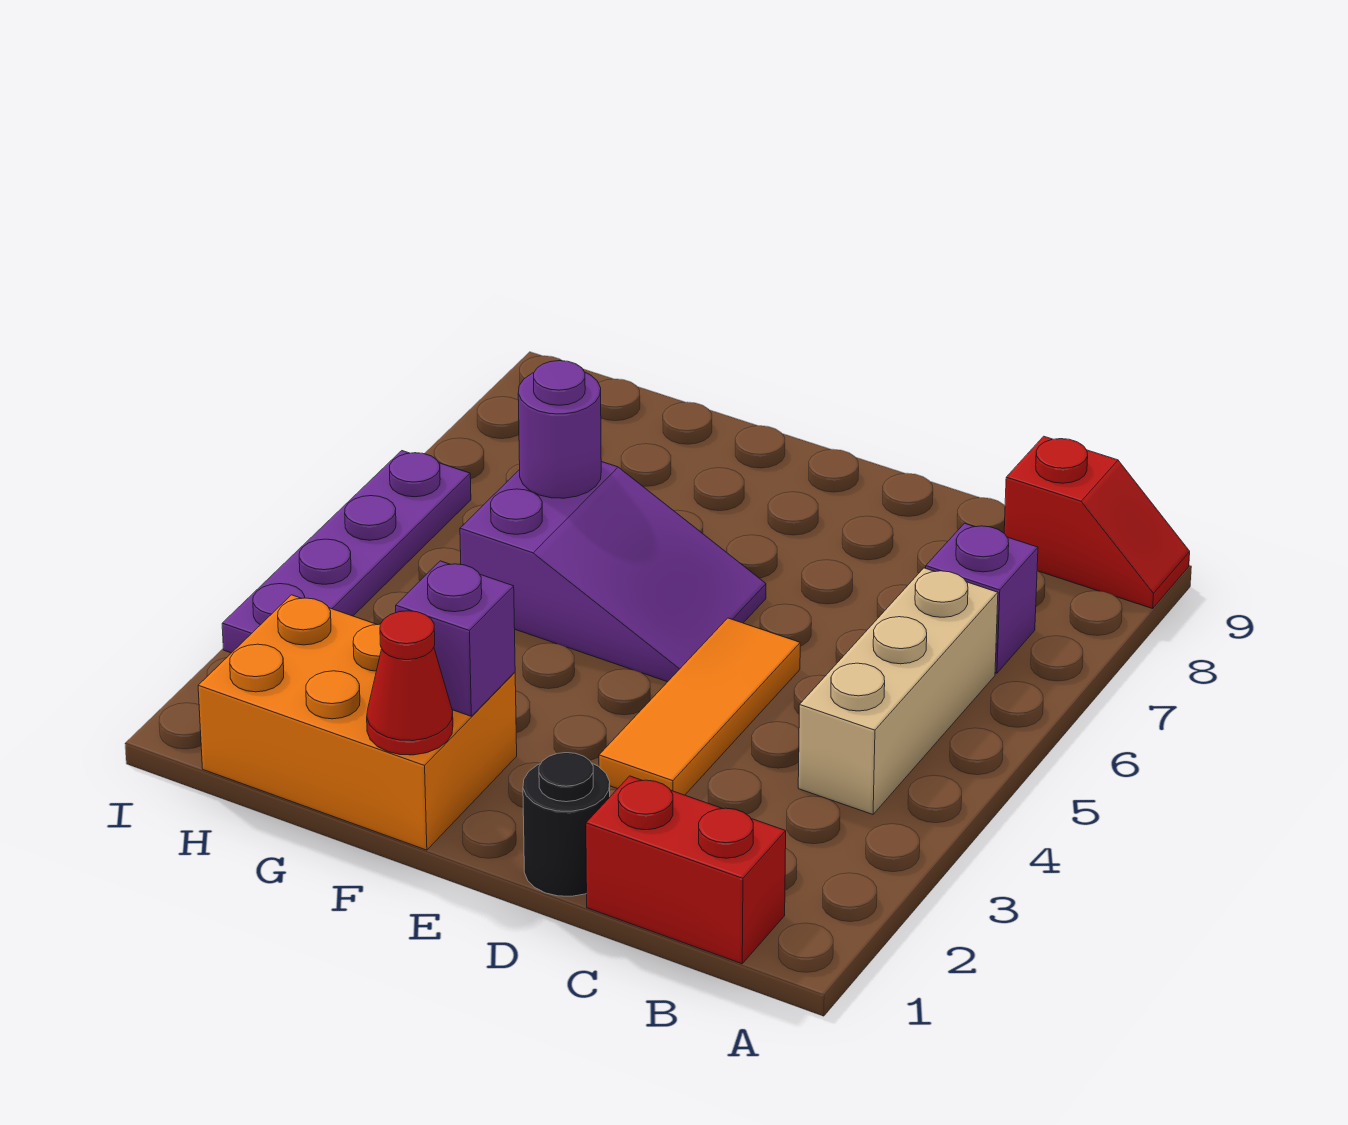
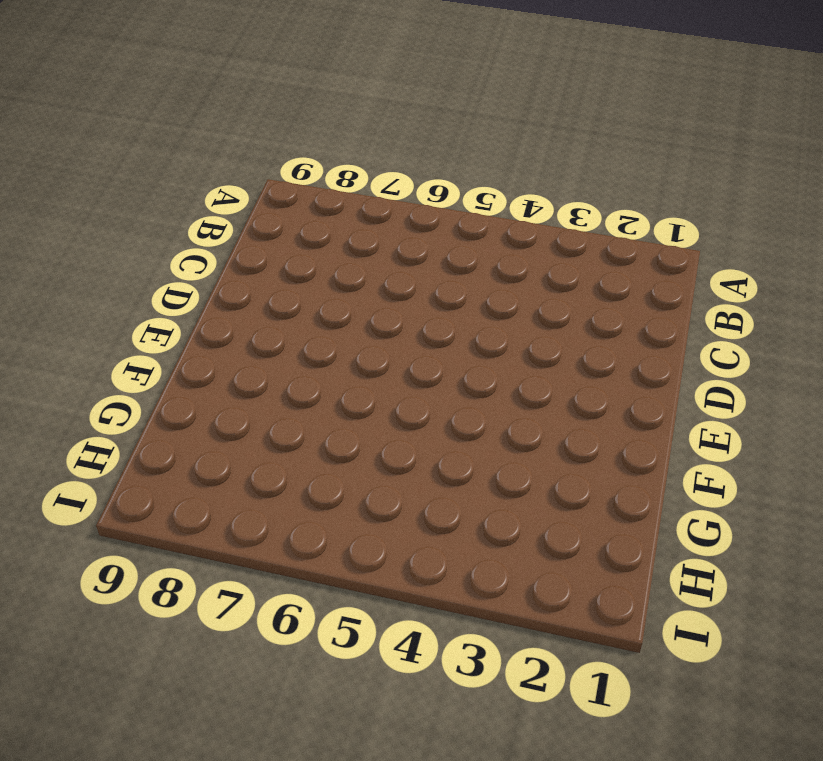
none -> red slope A9:B9 level 1 top B
none -> red brick B1:C1 level 1
none -> tan brick B4:B6 level 1

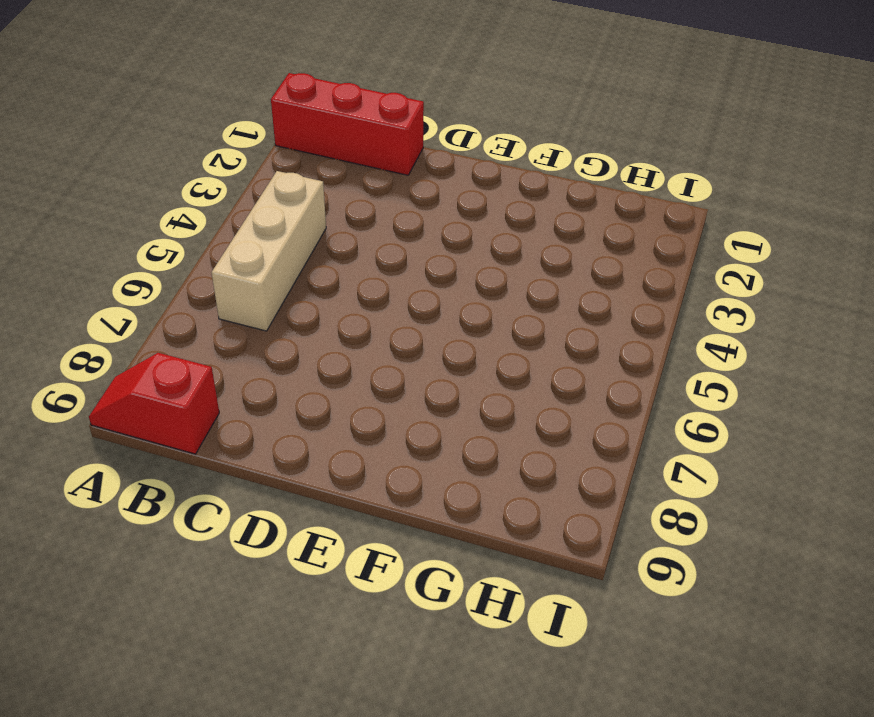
red brick A1:C1 level 1 -> red brick B1:C1 level 1
none -> purple brick B7 level 1
none -> black round brick D1 level 1
none -> orange tile D3:D5 level 1

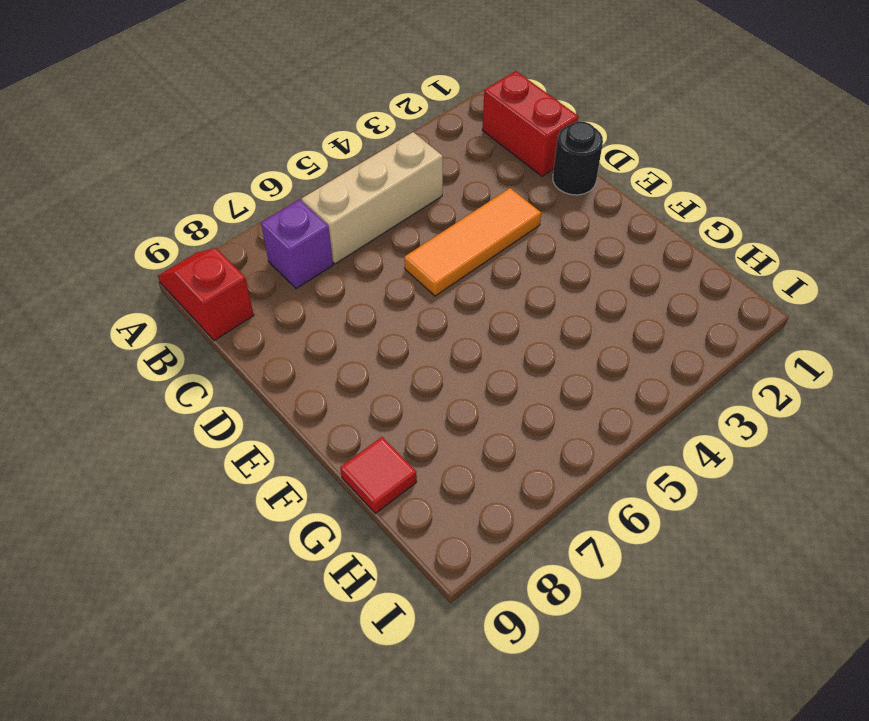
red tile G9 level 1 -> none
none -> purple slope E5:G6 level 1 top G
none -> orange brick F1:H2 level 1
none -> purple plate I3:I6 level 1

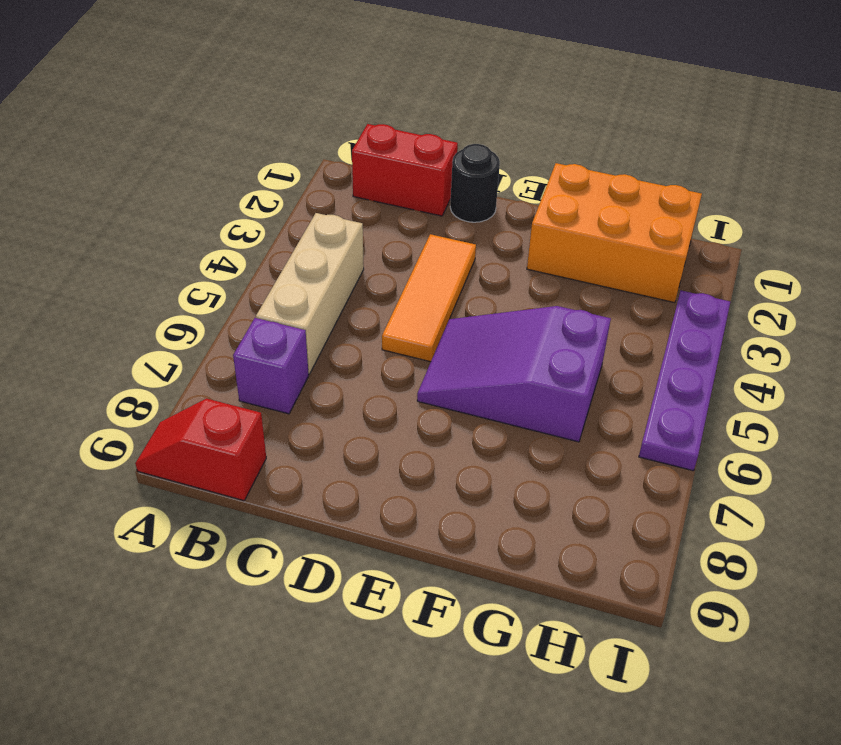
none -> red cone F1 level 2
none -> purple brick F2 level 2
none -> purple round brick G6 level 2

